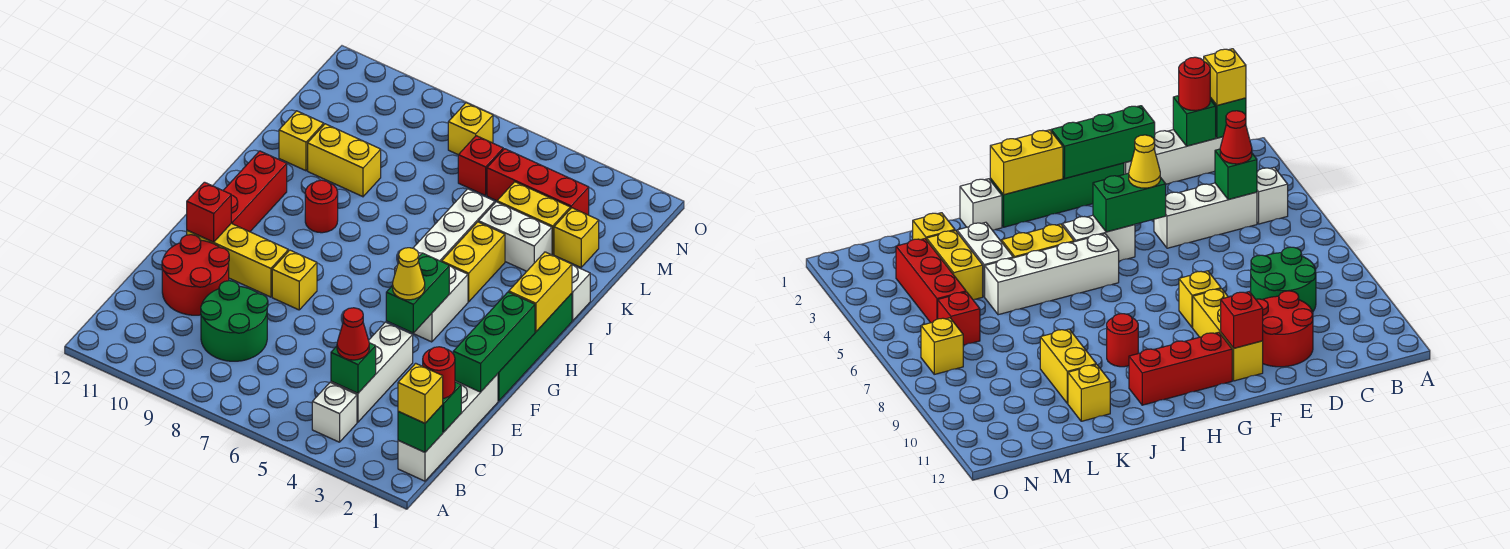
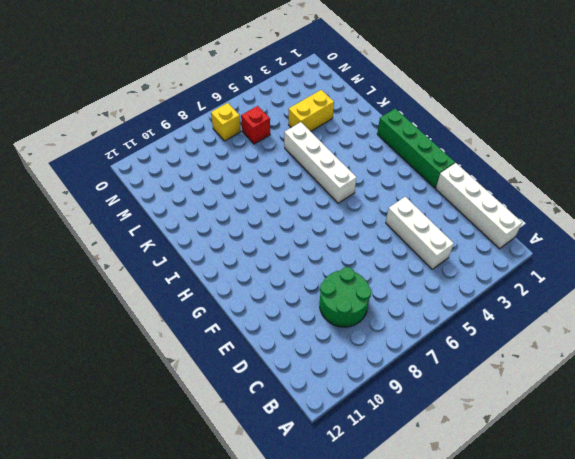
none -> white brick B4 level 1
none -> red round brick D10:E11 level 1
none -> yellow brick F8 level 1
none -> yellow brick F9:F11 level 1

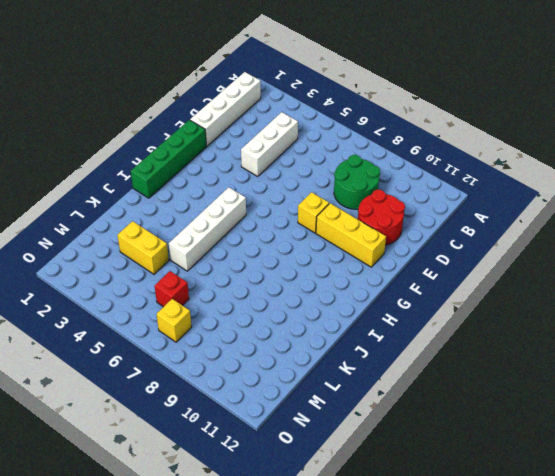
none -> white brick B4 level 1
none -> white brick G4:H4 level 1
none -> red brick G11:I11 level 1
none -> yellow brick I4:J4 level 1

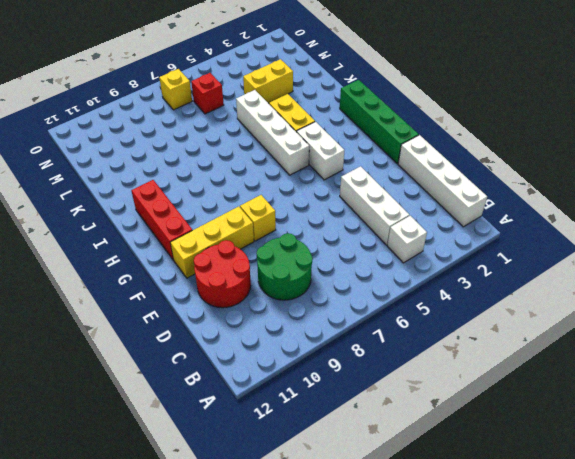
none -> red round brick I9 level 1
none -> white brick J1 level 1
none -> white brick K3:K4 level 1
none -> yellow brick K9:K10 level 1

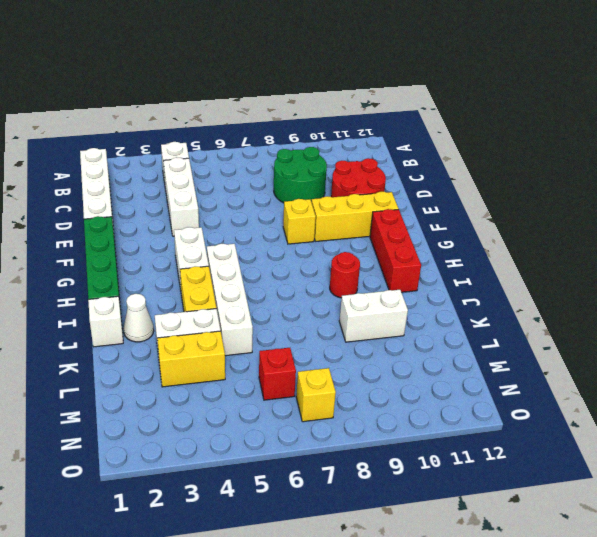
white cone J2 level 1 -> none
white brick K9:K10 level 1 -> yellow brick K9:K10 level 1
none -> yellow brick K11 level 1
none -> yellow brick L2 level 1
none -> red brick M3:M5 level 1
none -> green brick B1 level 2

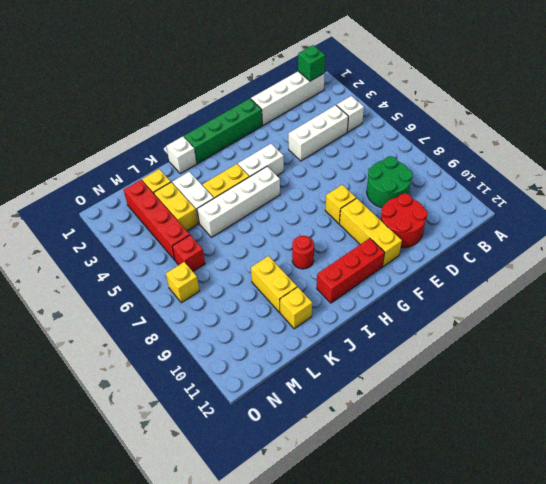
red brick M2:M5 level 1 -> red brick M3:M5 level 1
none -> green brick C1 level 2
none -> green brick C4 level 2
none -> green brick E1:G1 level 2
none -> green brick F4:G4 level 2

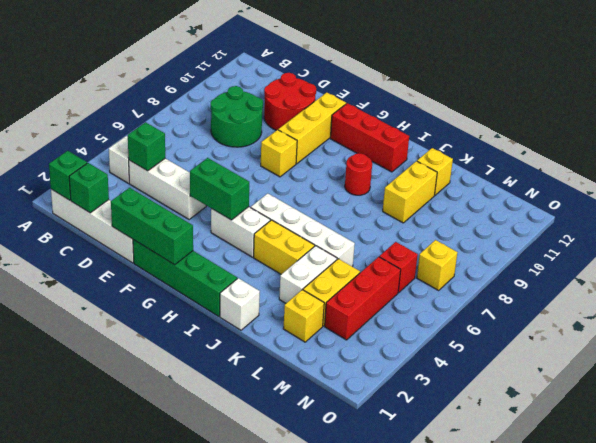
none -> red brick F11 level 2
none -> yellow brick H1:I1 level 2
none -> yellow brick B1 level 3
none -> red round brick C1 level 3

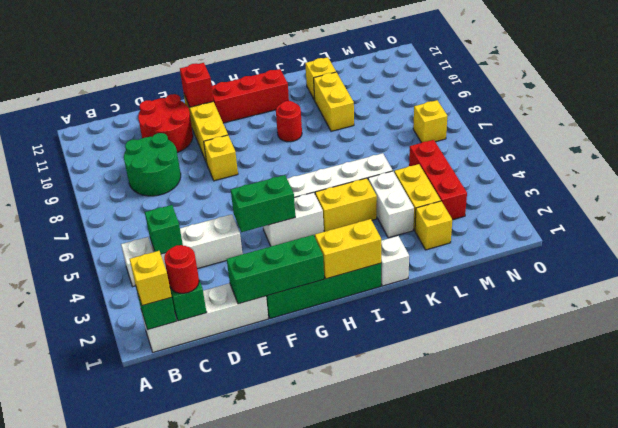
none -> red brick M6 level 1
none -> red cone C4 level 3
none -> yellow cone F4 level 3

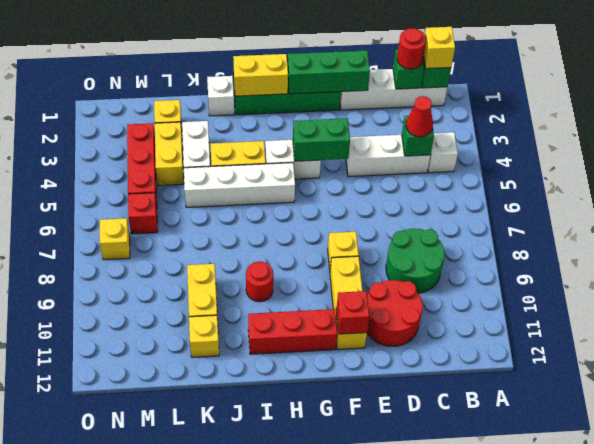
none -> yellow cone F4 level 3

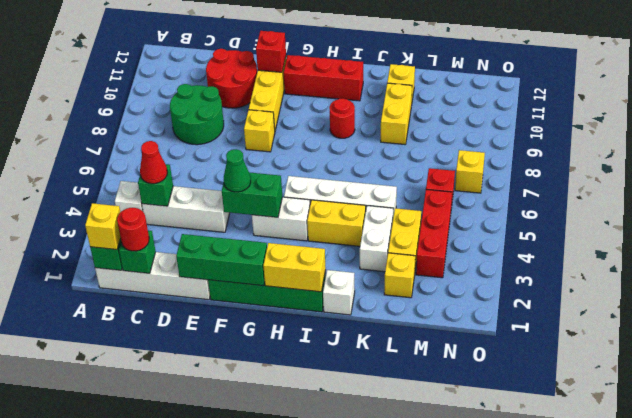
green cone F4 level 3 -> yellow cone F4 level 3

